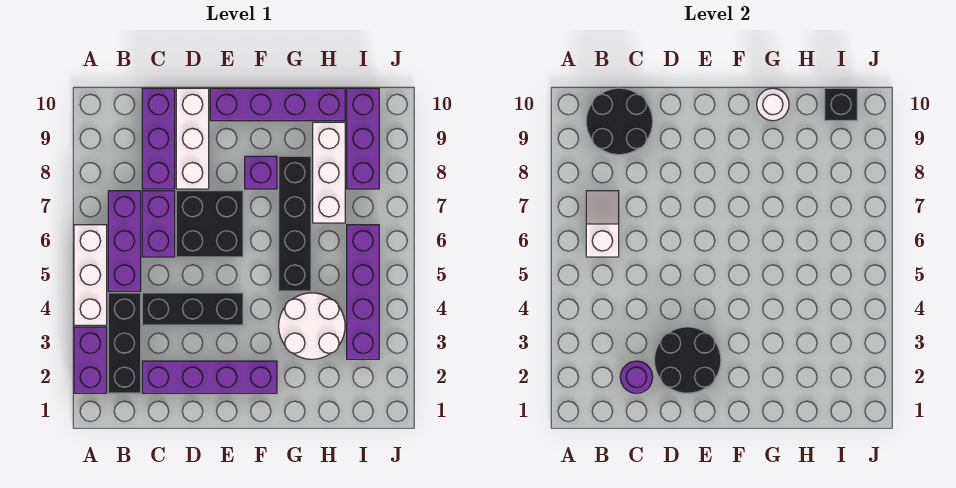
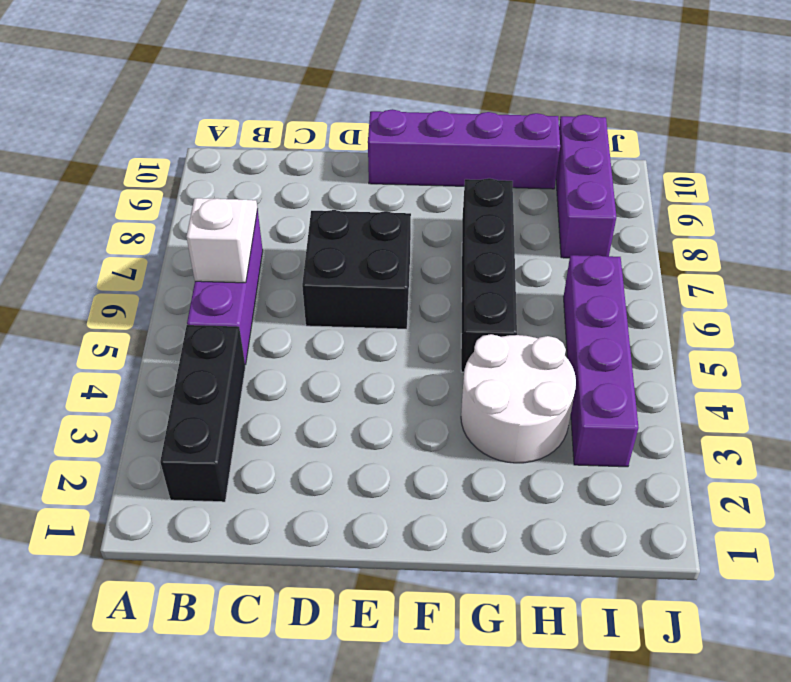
none -> purple brick A2:A3 level 1
none -> white brick A4:A6 level 1
none -> purple brick C2:F2 level 1

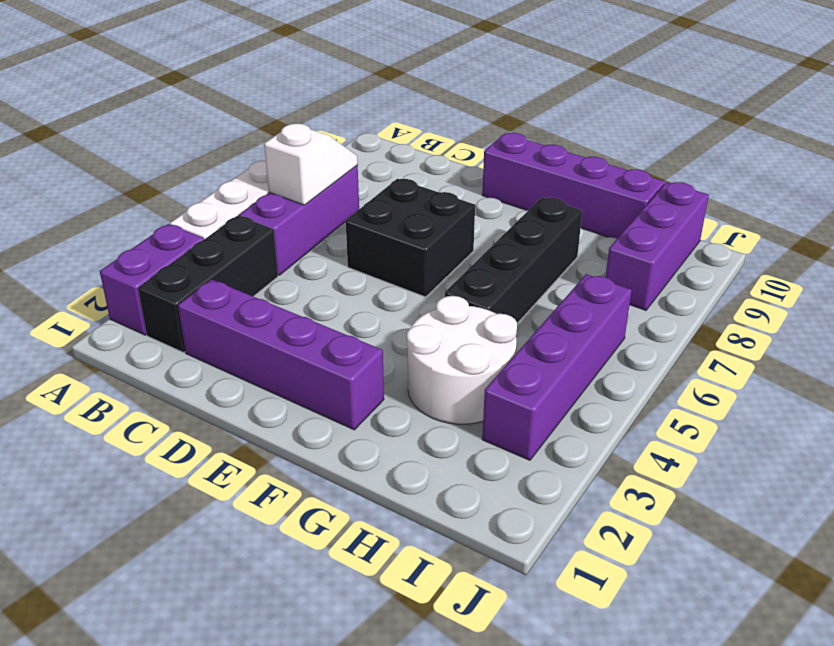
none -> black brick C4:E4 level 1
none -> purple brick C6:C7 level 1
none -> purple brick C8:C10 level 1

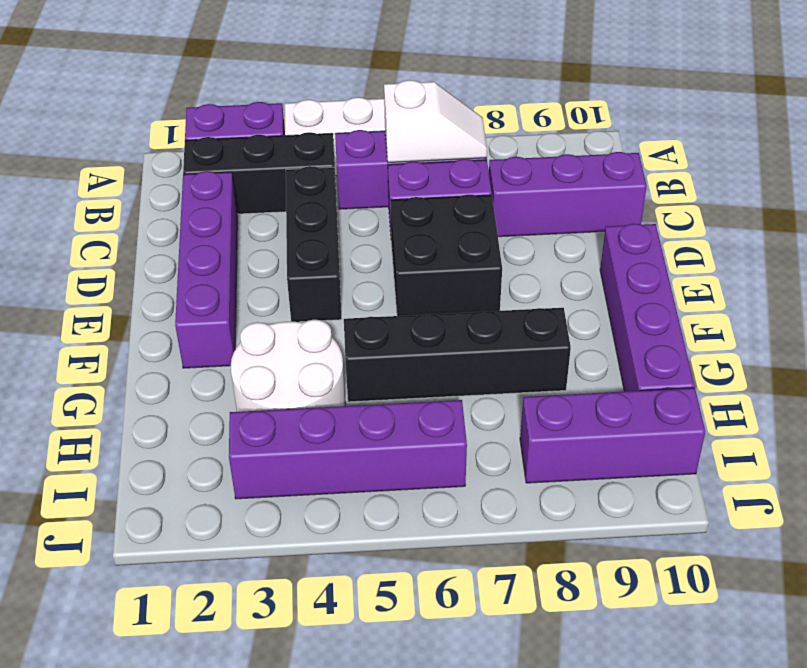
none -> white brick D8:D10 level 1
none -> purple brick F8 level 1
none -> white brick H7:H9 level 1

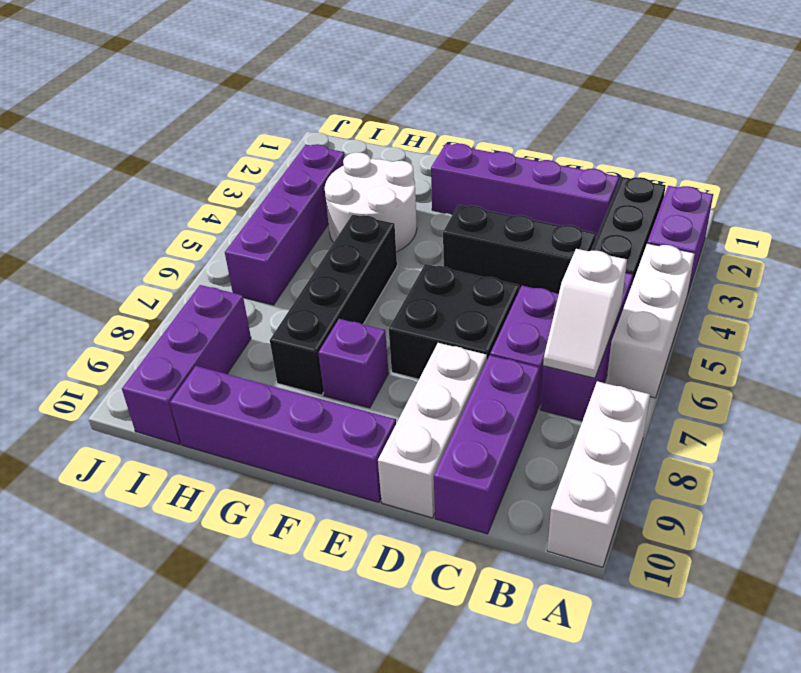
white brick A8:A10 level 1 -> white brick H7:H9 level 1
none -> black round brick B9:C10 level 2
none -> purple round brick C2 level 2
none -> black round brick D2:E3 level 2

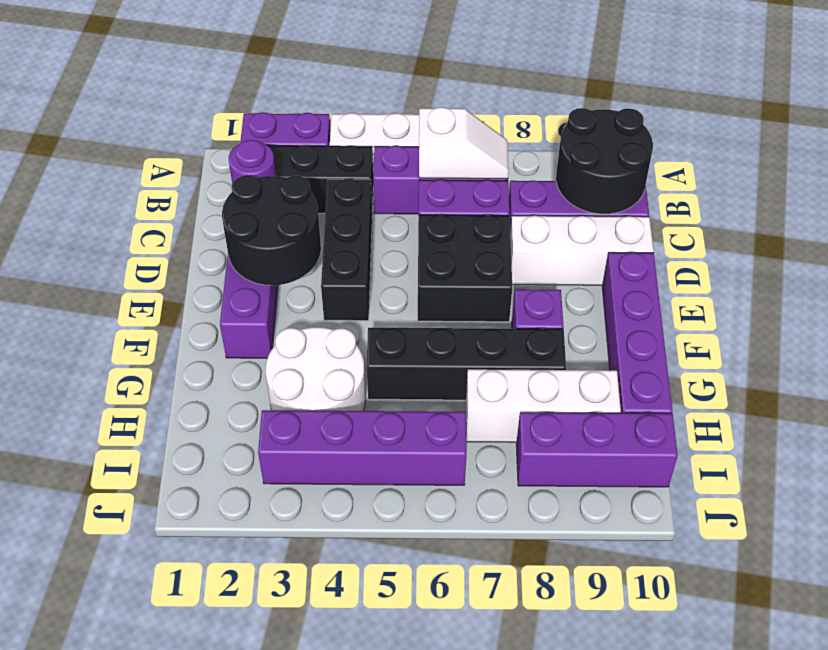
none -> white round brick G10 level 2
none -> black brick I10 level 2

